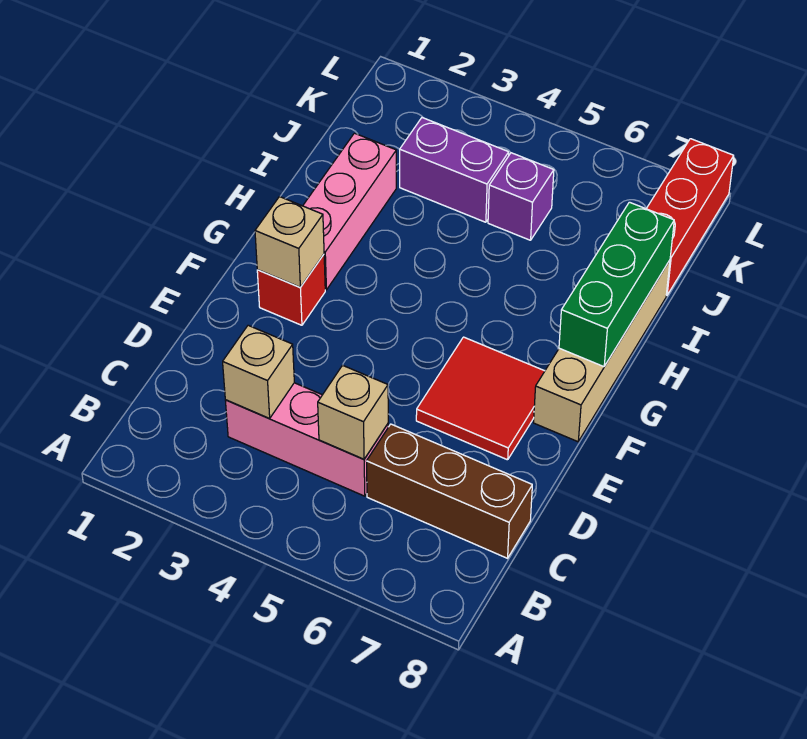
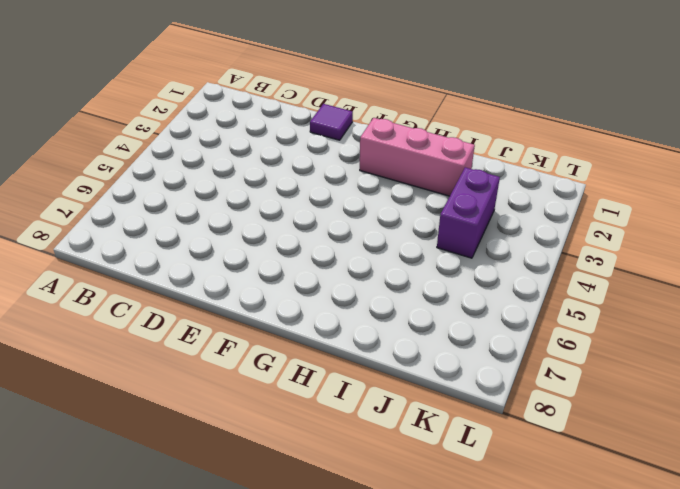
purple tile E1 level 1 -> none
none -> pink brick C3:C5 level 1
none -> brown brick C6:C8 level 1
none -> red tile E6:F7 level 1

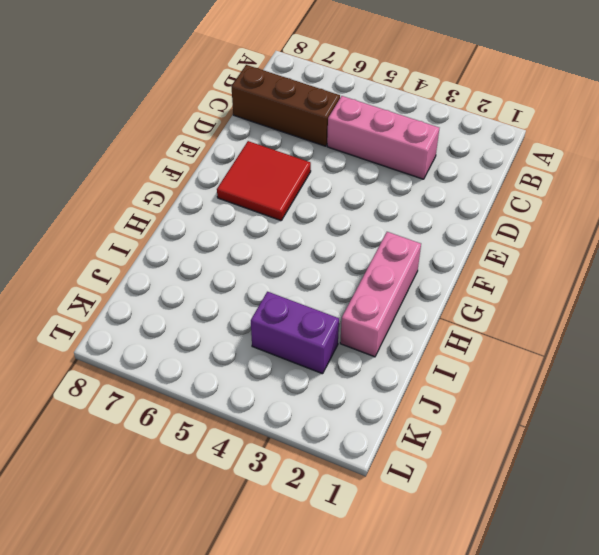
none -> red brick F2 level 1
none -> tan brick F8:I8 level 1
none -> purple brick J5 level 1

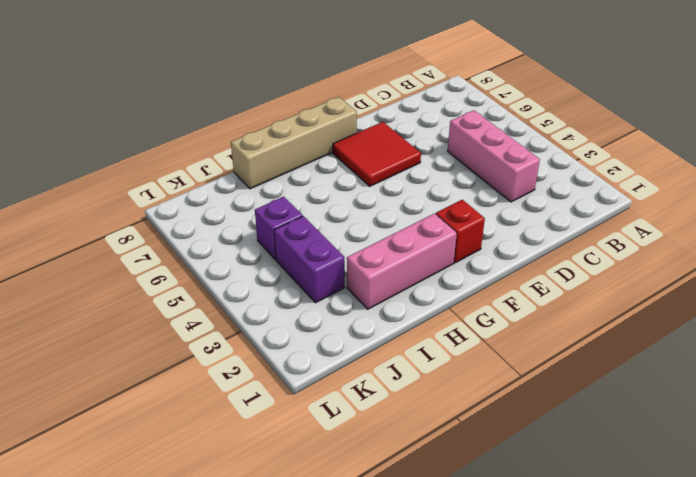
none -> brown brick C6:C8 level 1
none -> red brick J8:L8 level 1
none -> tan brick C3 level 2

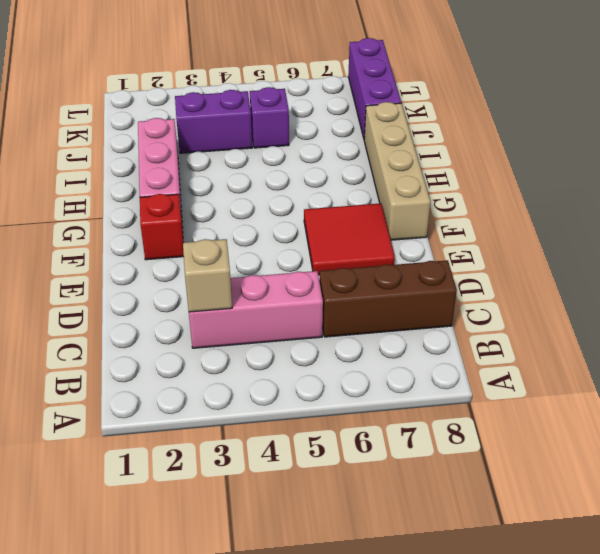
purple brick J8:L8 level 1 -> red brick J8:L8 level 1
none -> tan brick C5 level 2
none -> tan brick F2 level 2
none -> green brick G8:I8 level 2

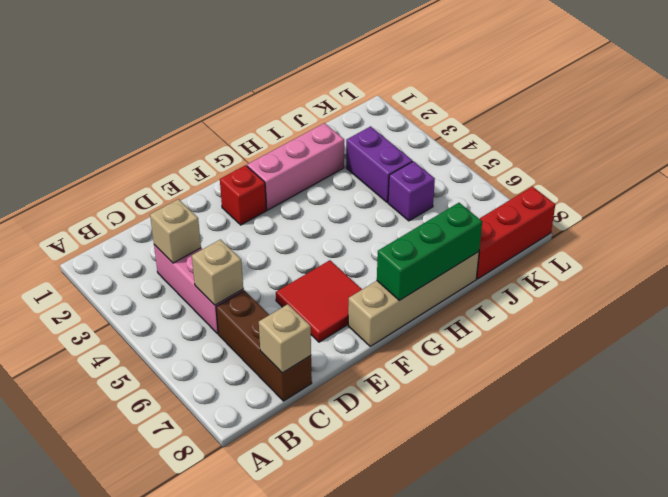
tan brick C8 level 2 -> tan brick F2 level 2

